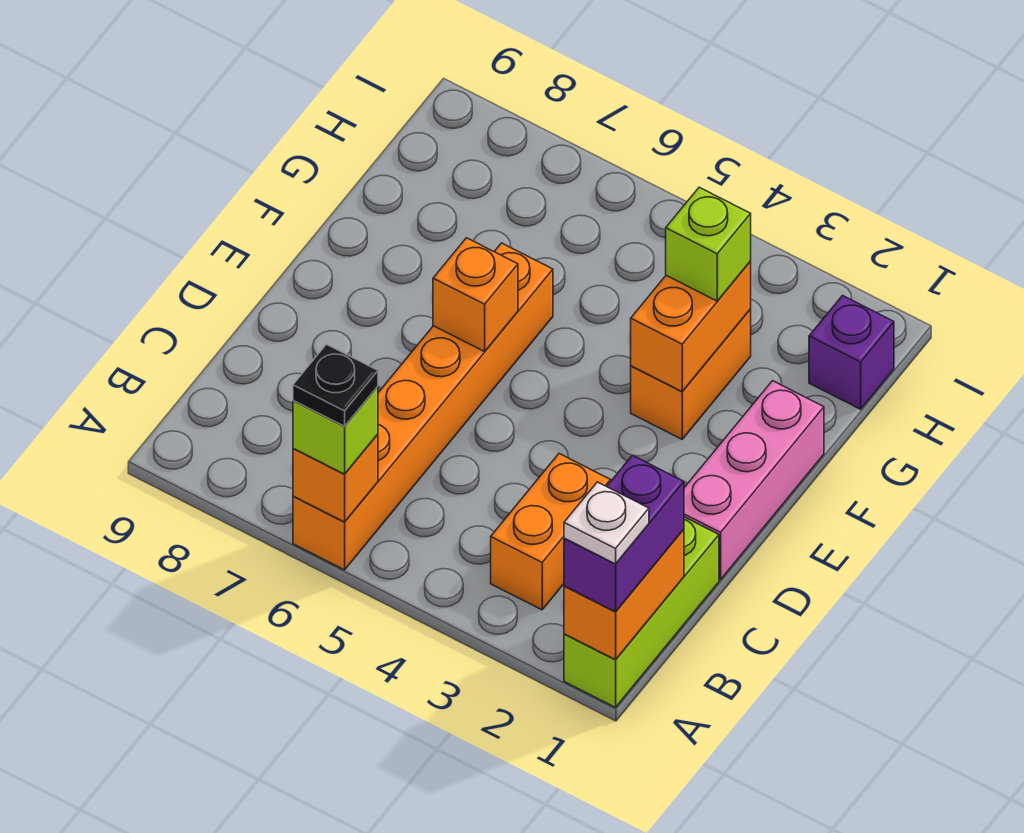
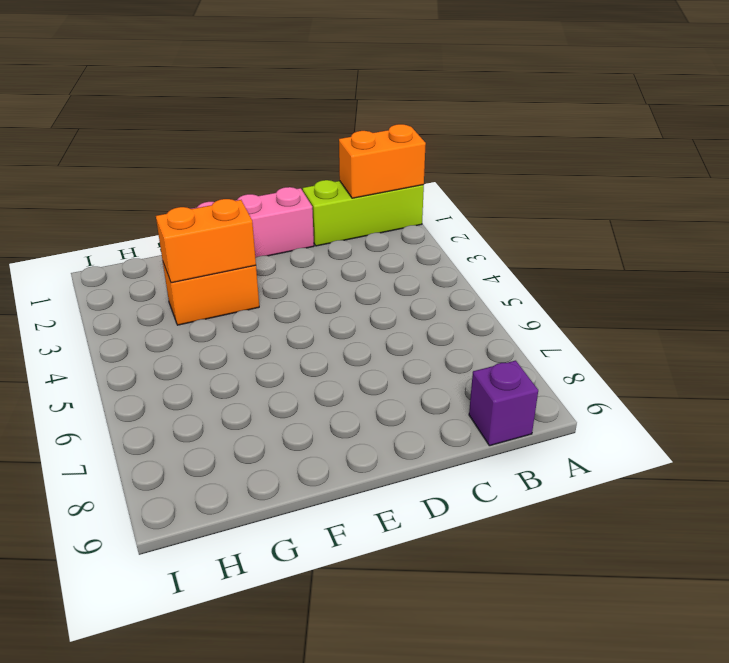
purple brick B9 level 1 -> purple brick H1 level 1
none -> orange brick A6:F6 level 1
none -> orange brick B3:C3 level 1
none -> orange brick A6 level 2

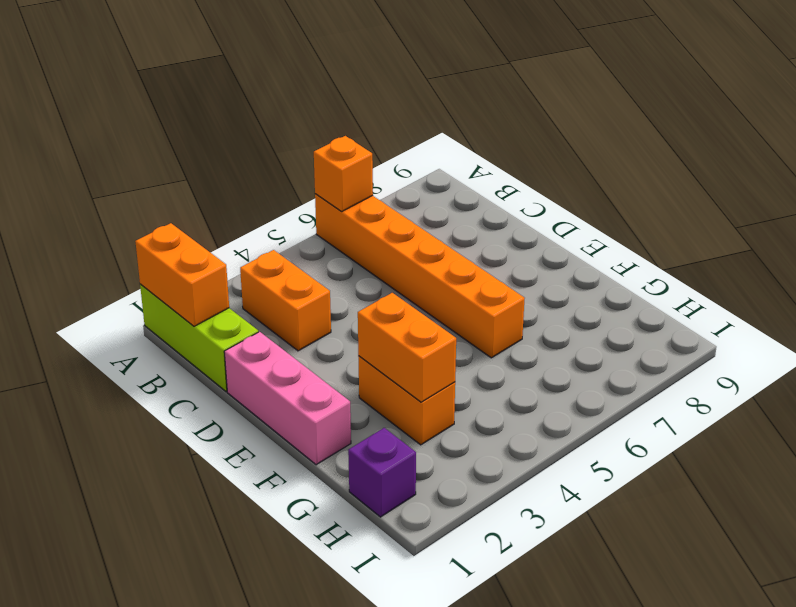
none -> orange brick E6 level 2
none -> purple brick A1:B1 level 3
none -> lime brick A6 level 3

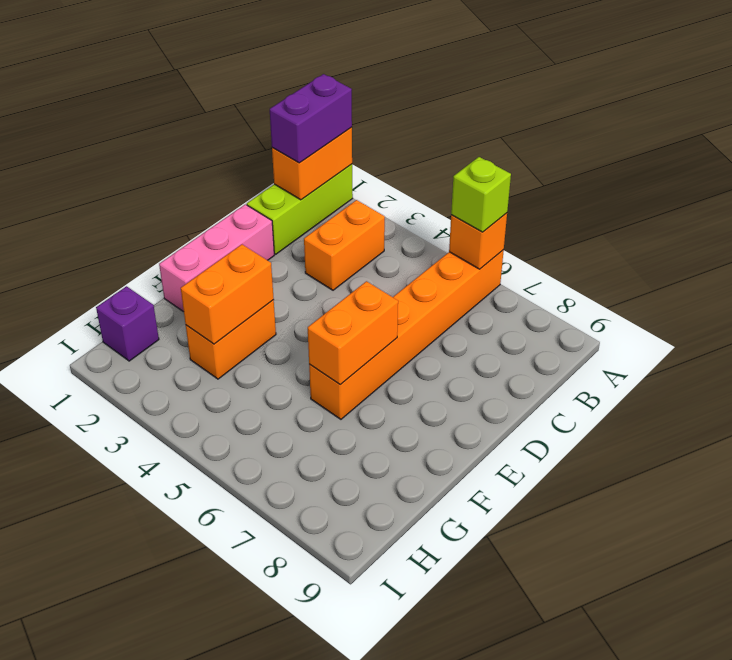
orange brick E6:F6 level 2 -> orange brick E6 level 2
none -> lime brick G3 level 3
none -> white plate A1 level 4
none -> black plate A6 level 4

